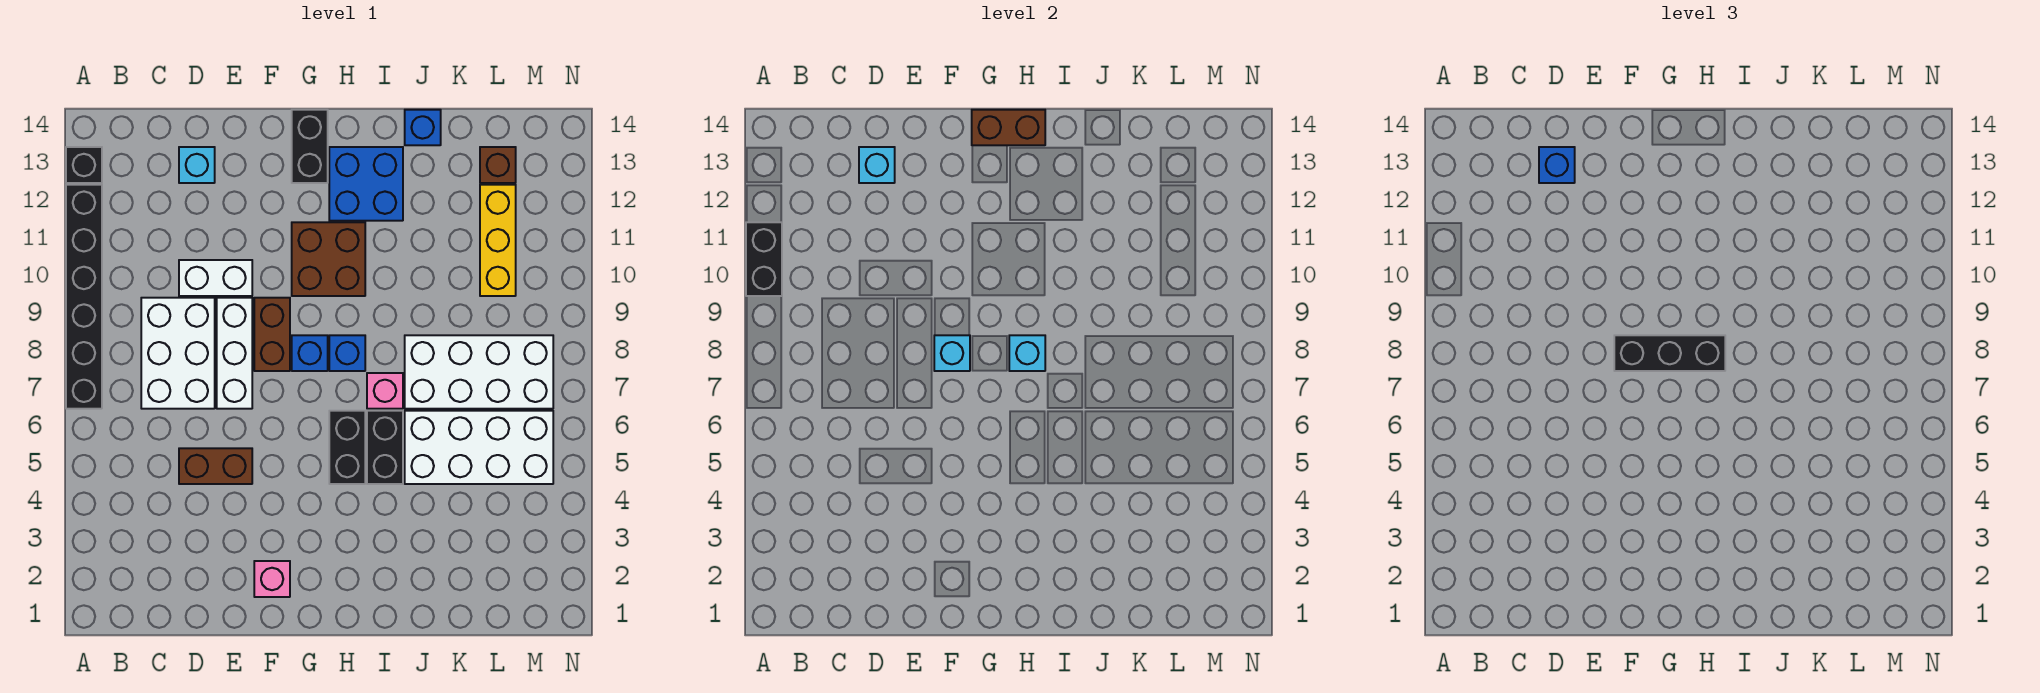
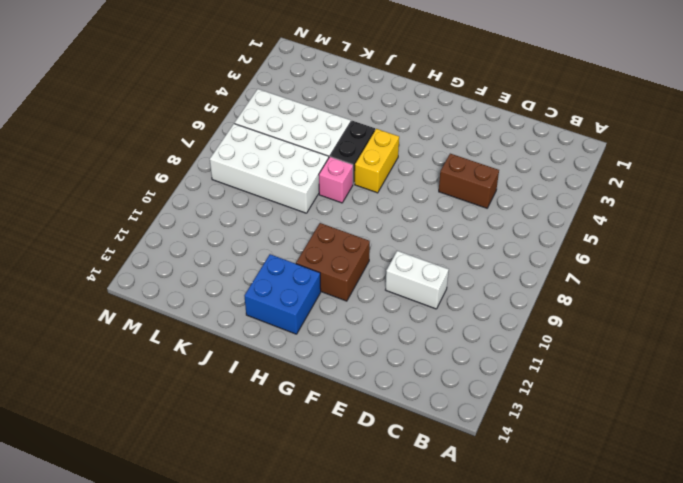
yellow brick H5:H6 level 1 -> black brick H5:H6 level 1
none -> black brick A7:A12 level 1
none -> black brick A13 level 1
none -> white brick C7:D9 level 1

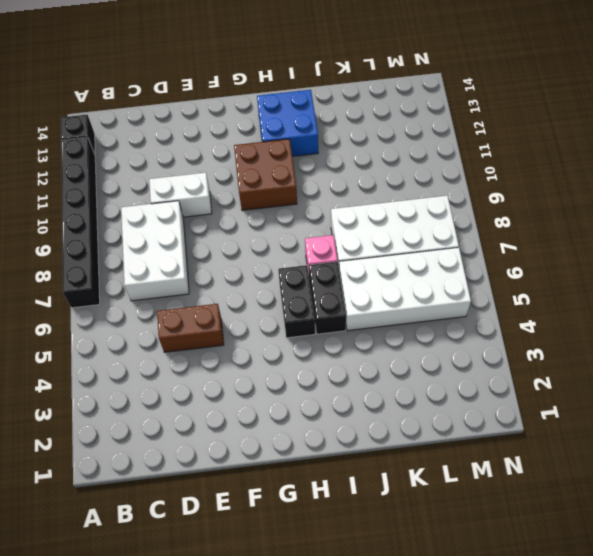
none -> cyan brick D13 level 1
none -> white brick E7:E9 level 1
none -> pink brick F2 level 1

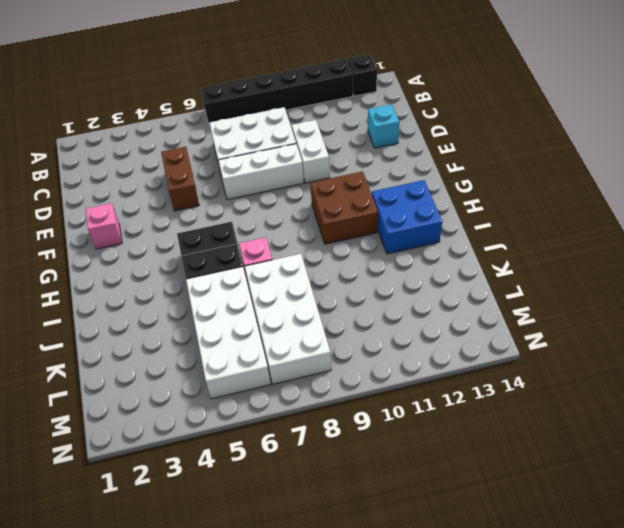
none -> brown brick F8:F9 level 1
none -> blue brick G8 level 1
none -> black brick G13:G14 level 1

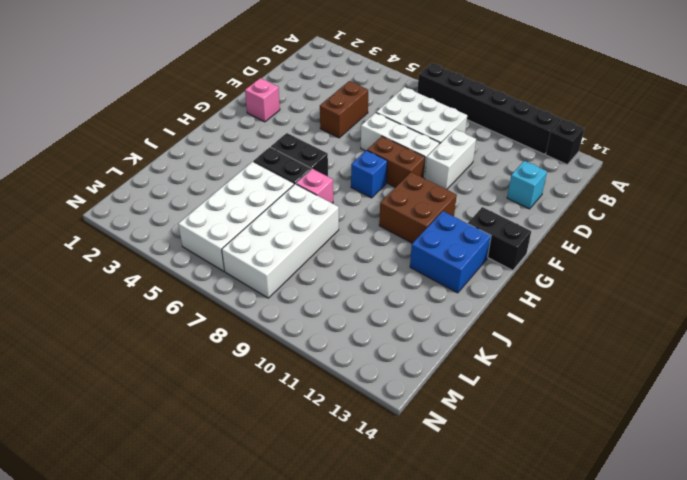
none -> blue brick H8 level 1
none -> blue brick J14 level 1
none -> yellow brick L10:L12 level 1

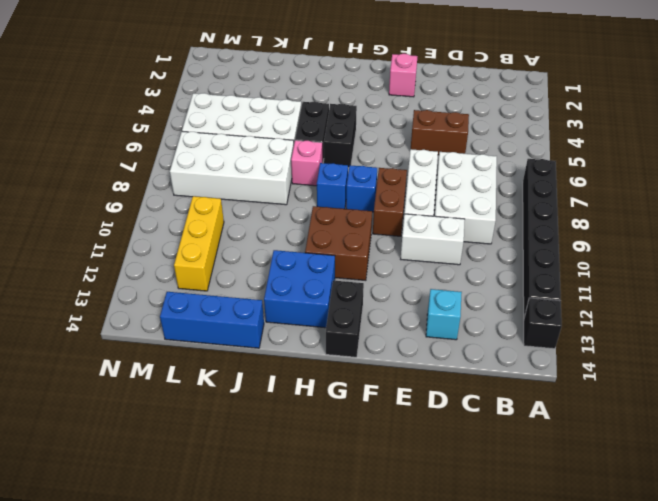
blue brick J14:L14 level 1 -> blue brick J14 level 1
none -> brown brick L13 level 1
none -> black brick A10:A11 level 2
none -> cyan brick D13 level 2

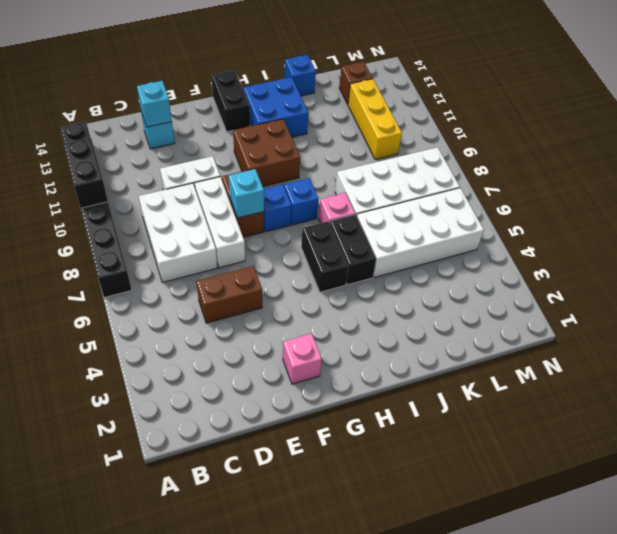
none -> brown brick G14:H14 level 2
none -> cyan brick H8 level 2
none -> blue brick D13 level 3

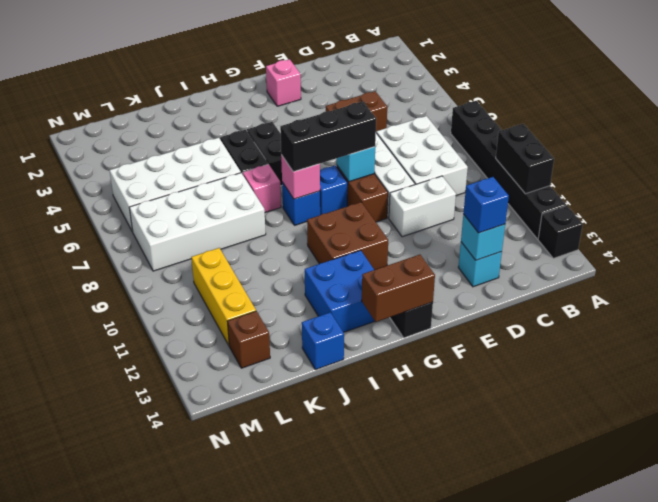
pink brick H8 level 2 -> cyan brick H8 level 2

